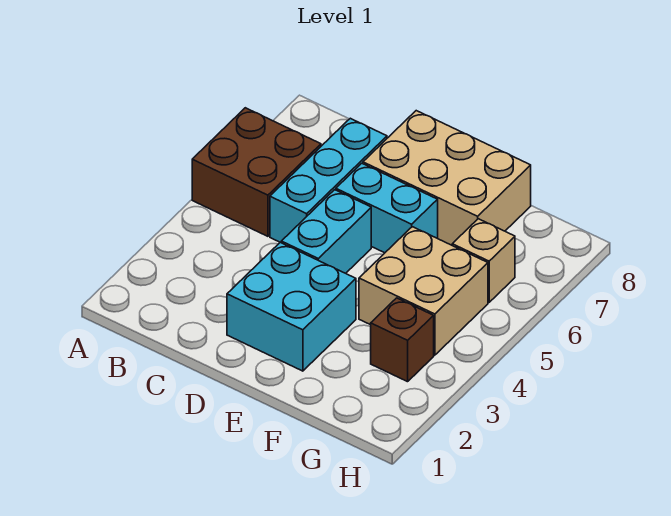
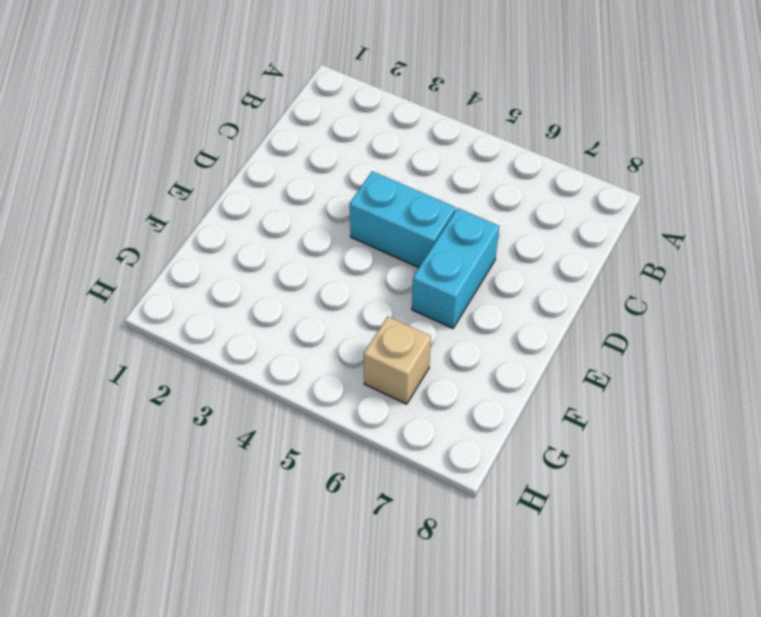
none -> brown brick A5:B6 level 1
none -> cyan brick C5:C7 level 1

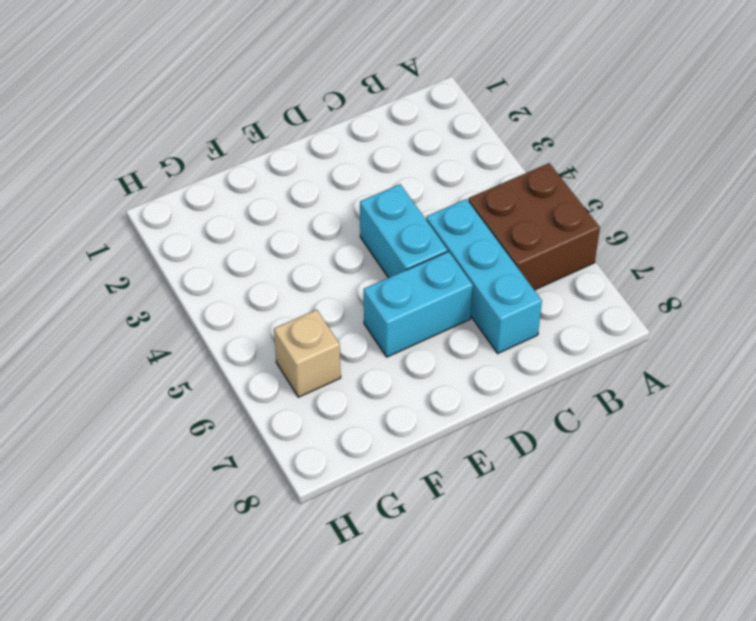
none -> cyan brick D2:E3 level 1
none -> tan brick D7:F8 level 1

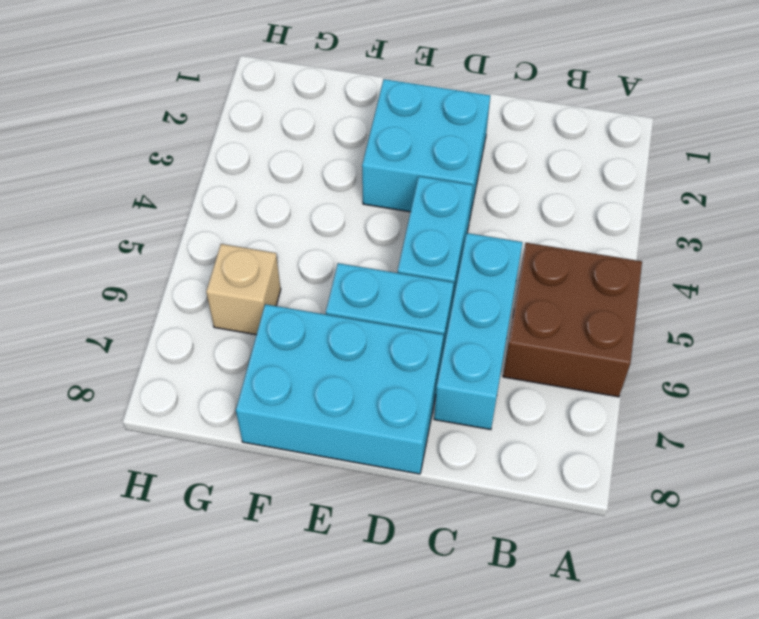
cyan brick D7:F8 level 1 -> tan brick D7:F8 level 1
none -> tan brick F4:G5 level 1
none -> brown brick G3 level 1

